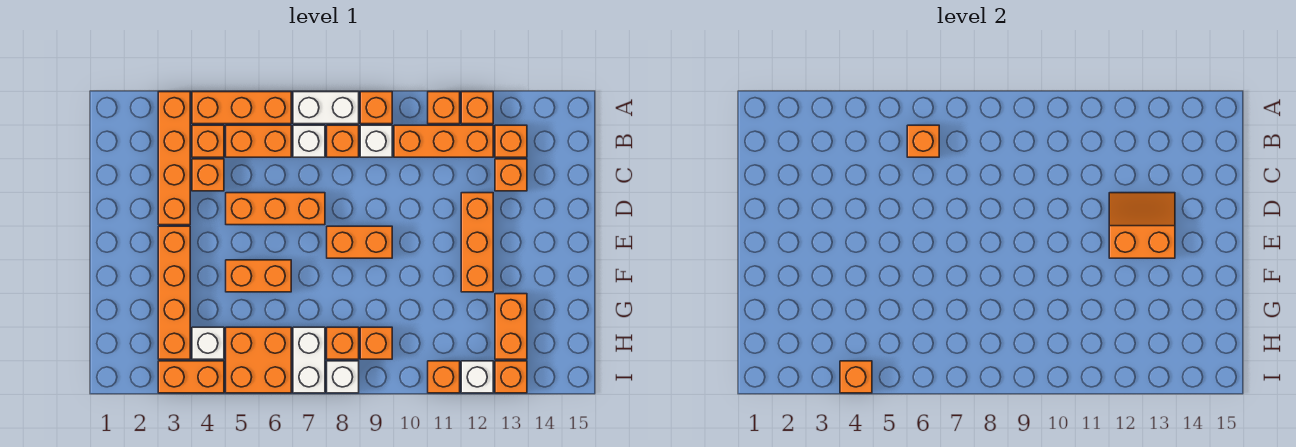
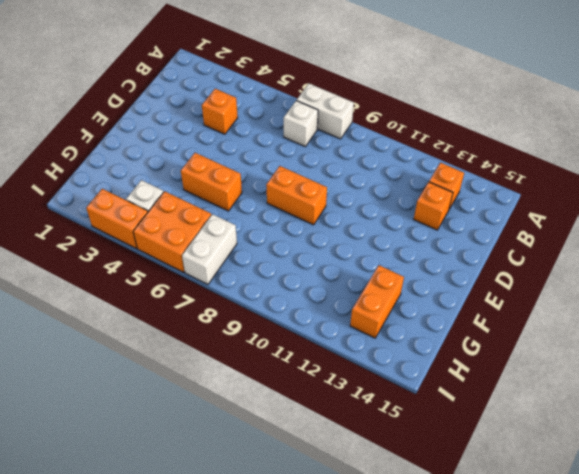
none -> orange brick A3:D3 level 1
none -> orange brick A4:A6 level 1
none -> orange brick A9 level 1
none -> orange brick A11 level 1

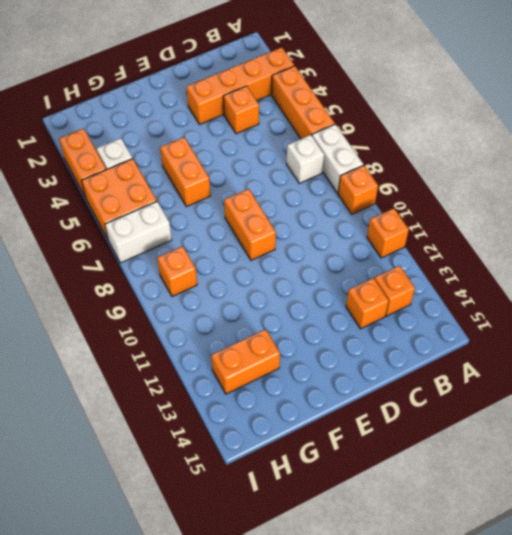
none -> orange brick A12 level 1
none -> orange brick B4 level 1
none -> orange brick B5:B6 level 1
none -> orange brick B8 level 1

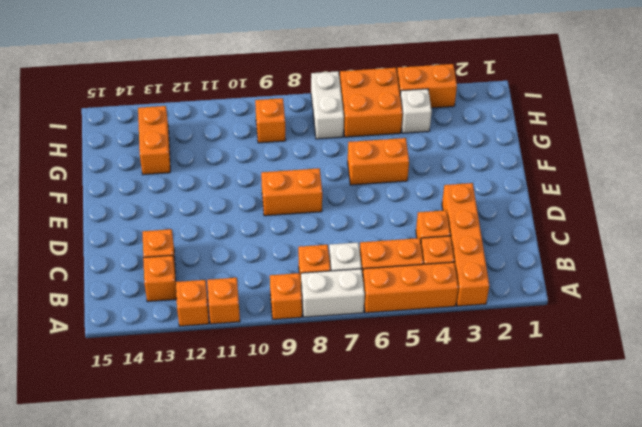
none -> white brick B9 level 1
none -> orange brick B10:B12 level 1
none -> orange brick D5:D7 level 1
none -> orange brick D12:F12 level 1

